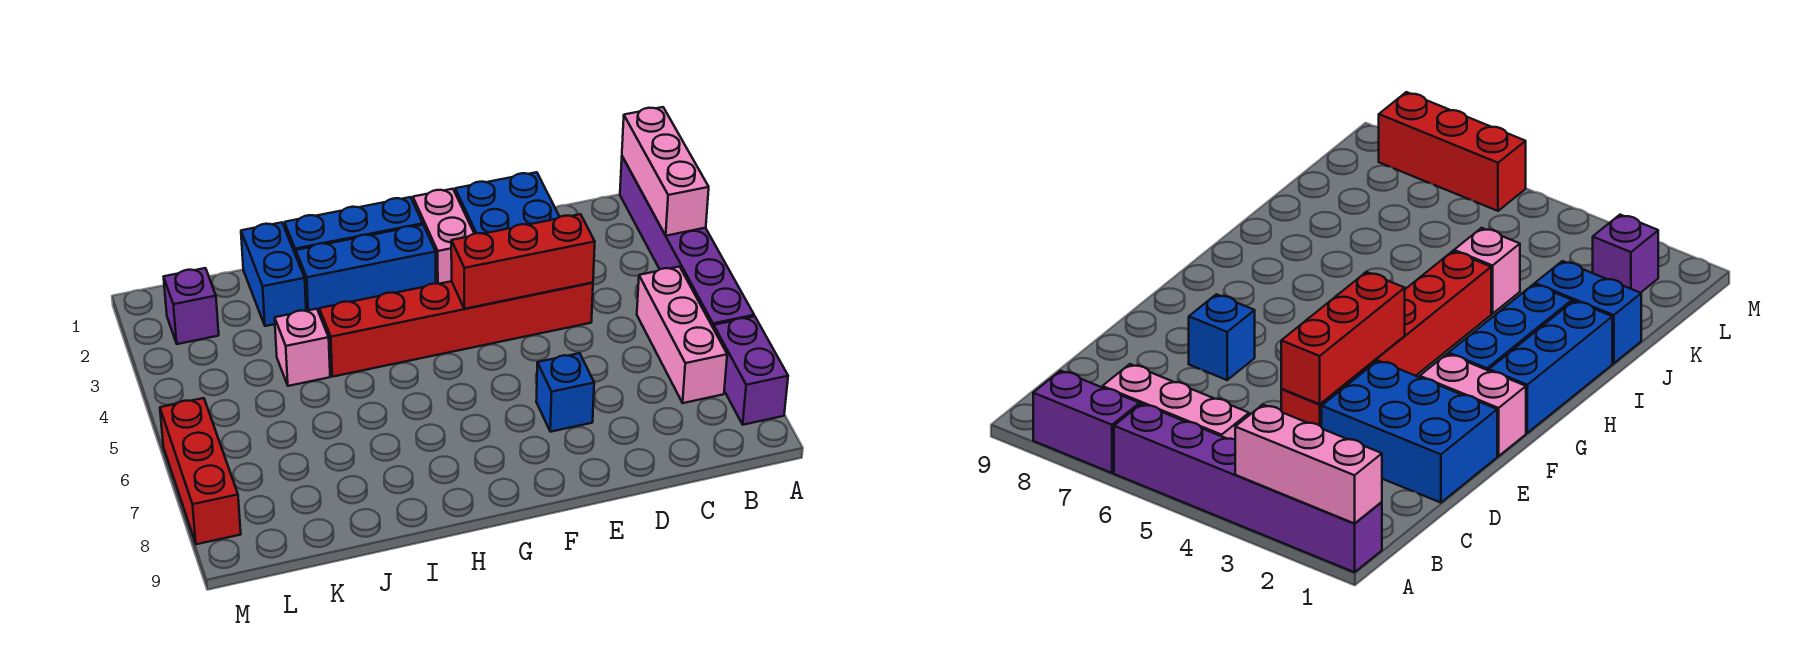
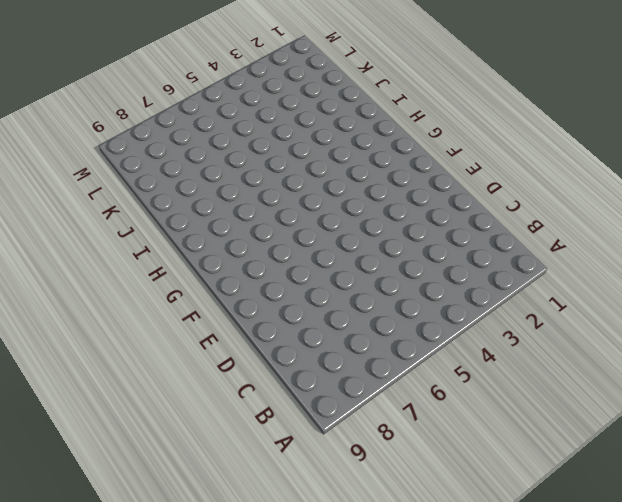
none -> purple brick A1:A6 level 1
none -> purple brick A7:A8 level 1
none -> pink brick B5:B7 level 1

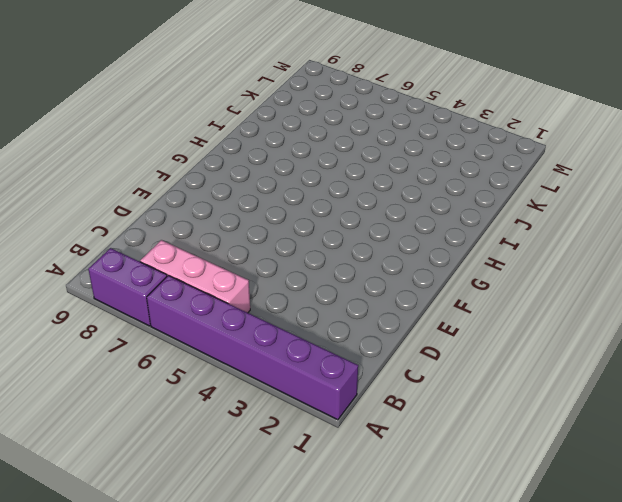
none -> blue brick D1:E3 level 1
none -> red brick D4:I4 level 1
none -> blue brick E7 level 1

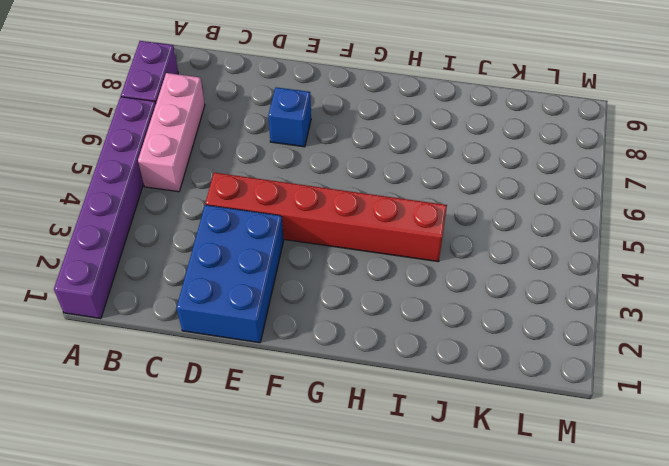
none -> pink brick F1:F2 level 1
none -> blue brick G1:I1 level 1
none -> blue brick G2:I2 level 1

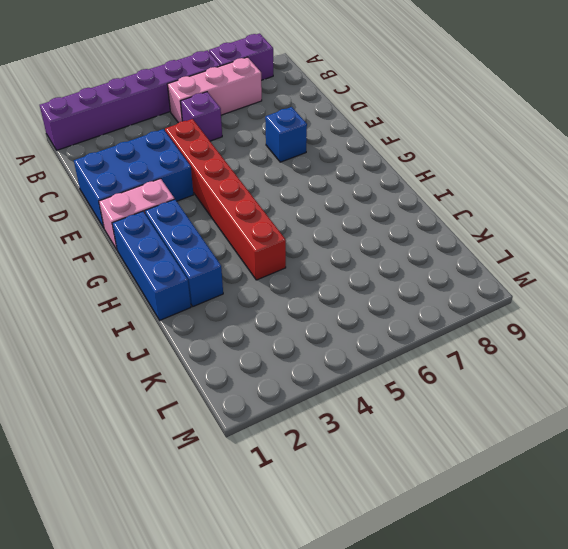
purple brick C5 level 1 -> purple brick L2 level 1
none -> blue brick J1:J2 level 1
none -> pink brick J4 level 1
none -> red brick M6:M8 level 1

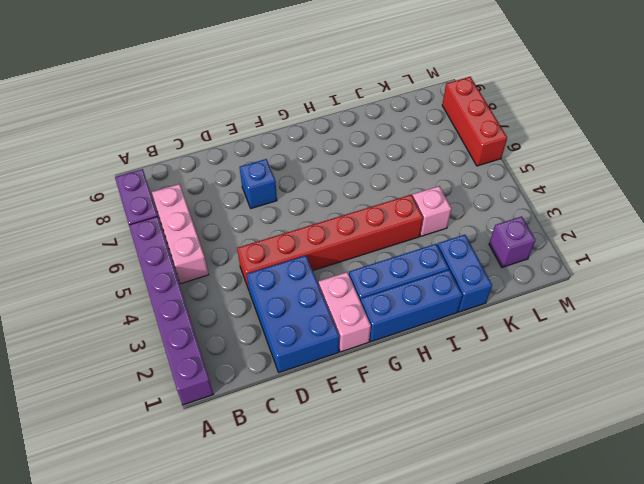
none -> pink brick A1:A3 level 2
none -> red brick D4:F4 level 2

